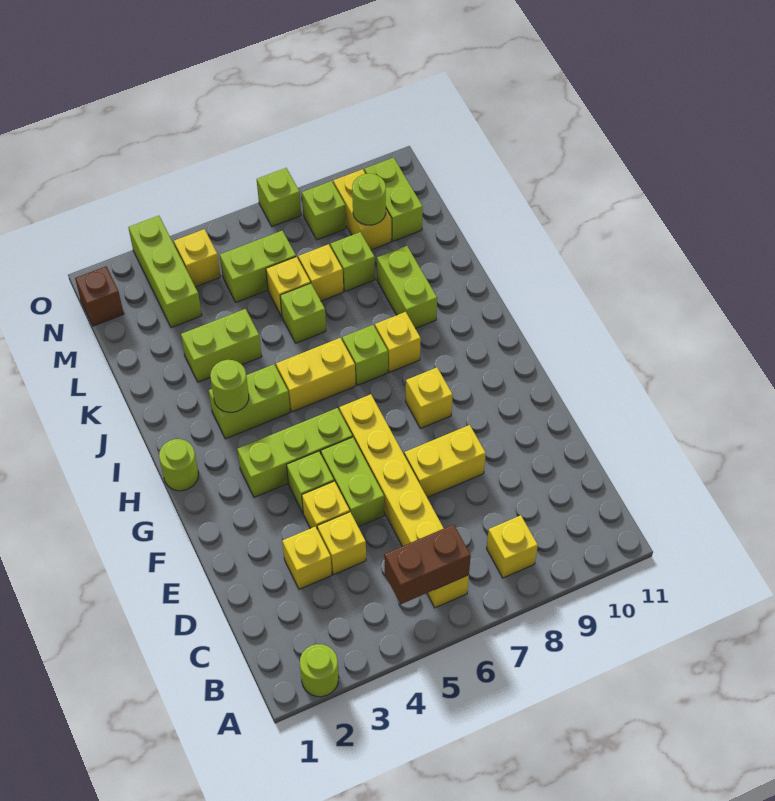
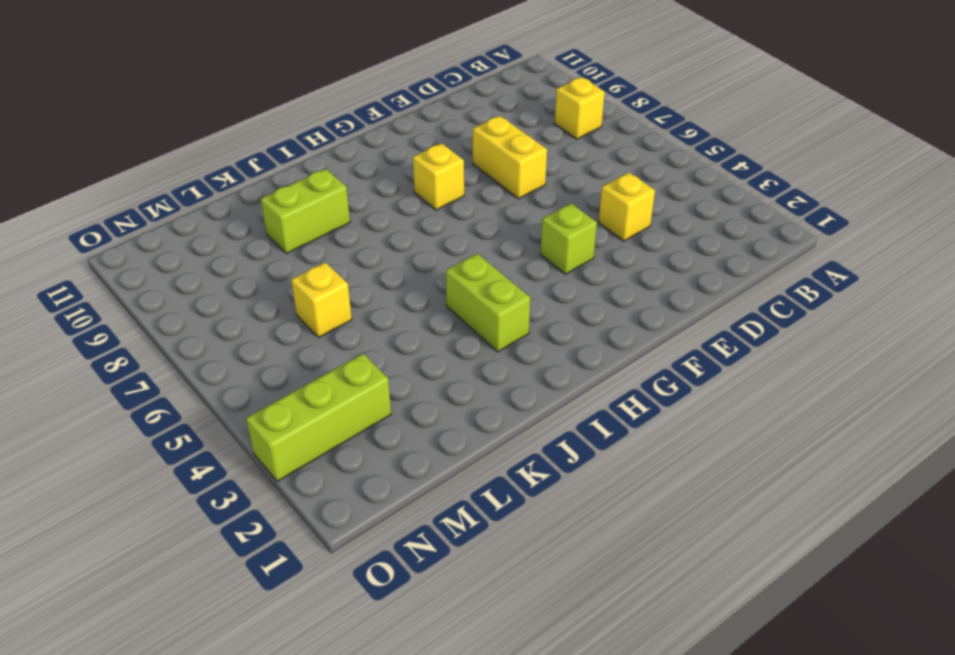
none -> lime round brick A2 level 1
none -> yellow brick B6:G6 level 1
none -> yellow brick D3 level 1
none -> yellow brick E4 level 1

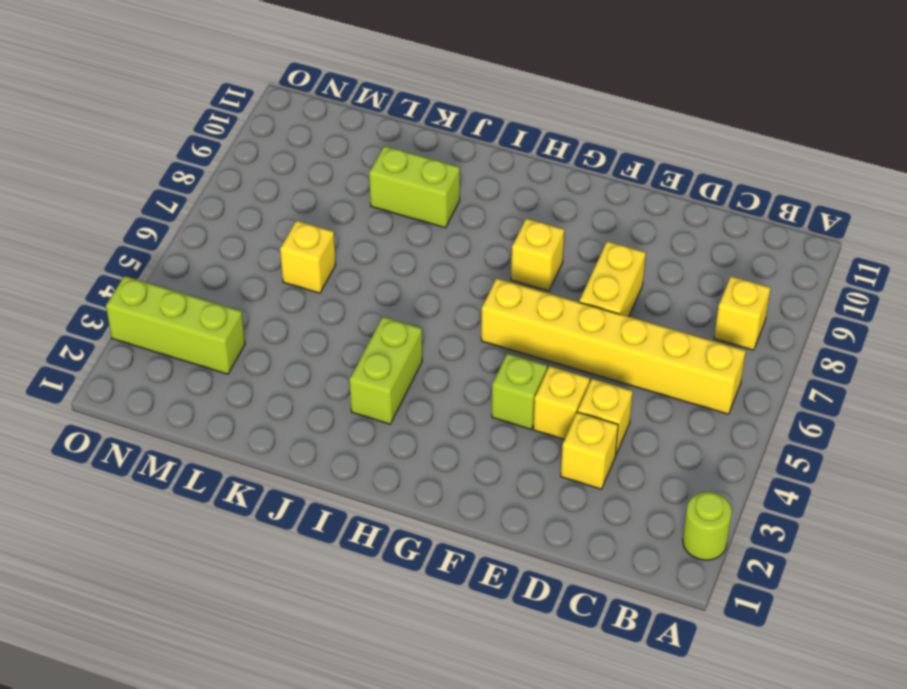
none -> lime brick E5:F5 level 1
none -> lime brick G3:G5 level 1
none -> lime round brick H1 level 1
none -> yellow brick I5:I6 level 1

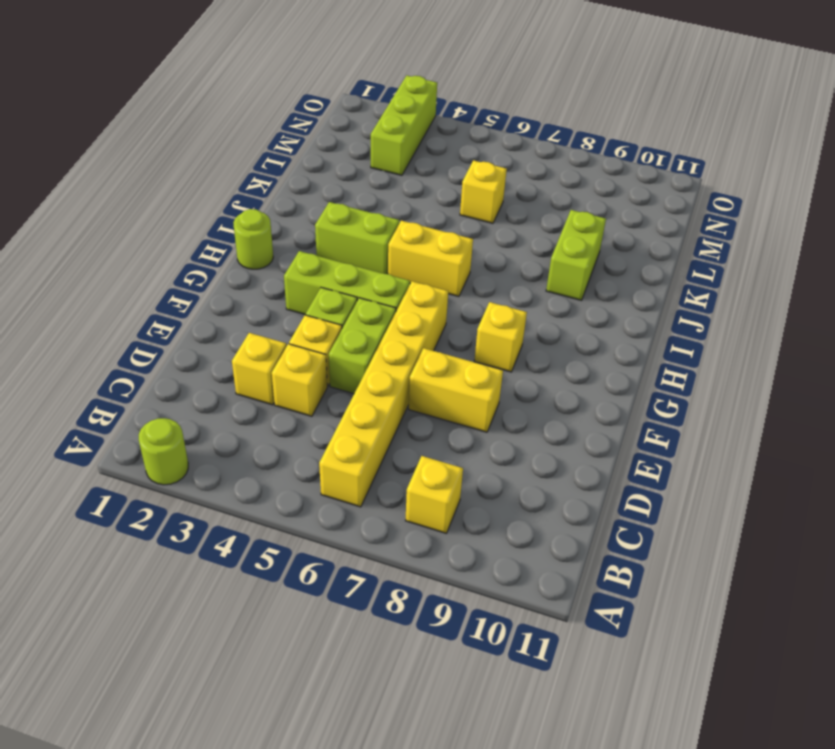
none -> lime brick I7 level 1
none -> yellow brick I8 level 1
none -> lime brick K3:K4 level 1
none -> lime brick K6 level 1

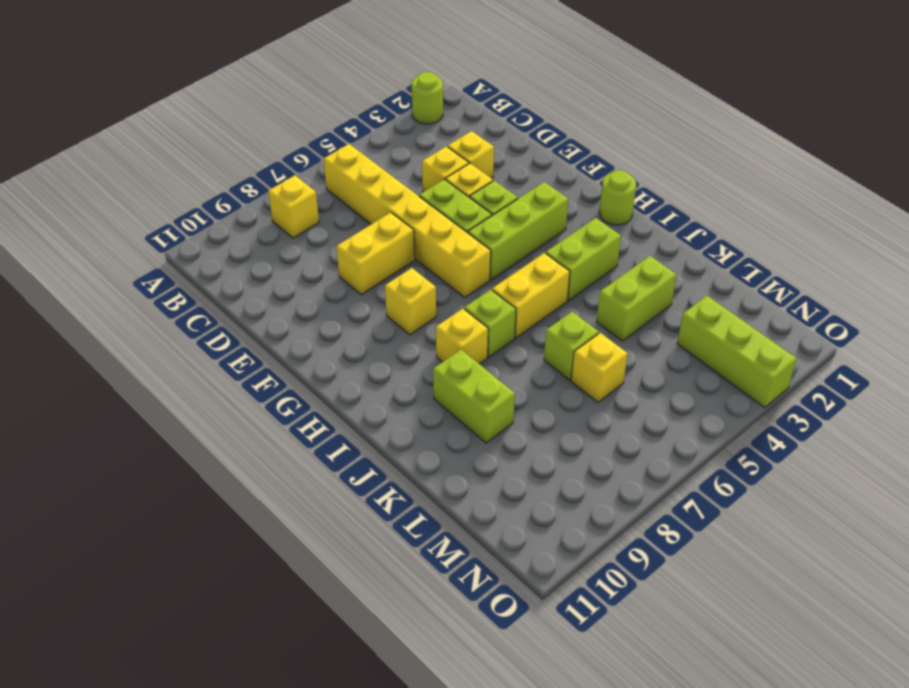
none -> yellow brick L7 level 1
none -> lime brick L8 level 1
none -> lime brick M5:M6 level 1
none -> yellow brick M9:N9 level 1

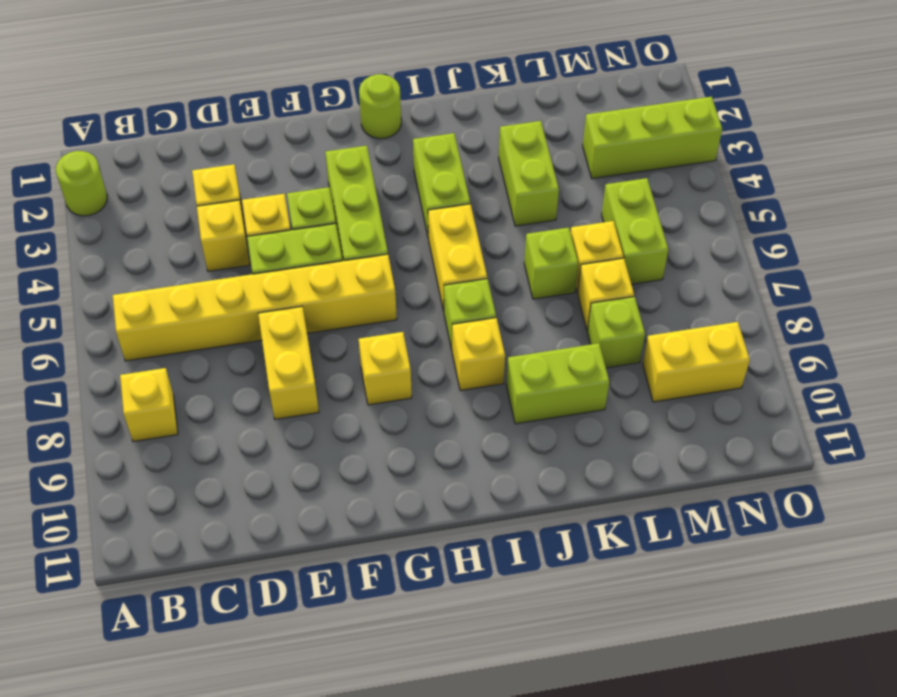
none -> lime brick M10:N10 level 1
none -> brown brick N1 level 1
none -> yellow brick N4 level 1
none -> lime brick N8 level 1

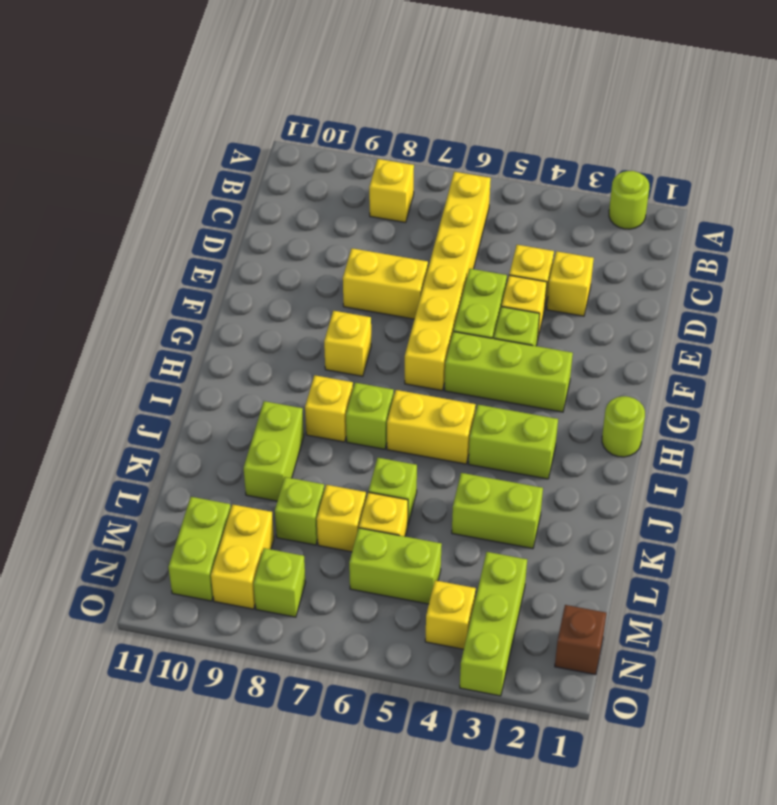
none -> lime brick O7 level 1
none -> brown brick B5:B6 level 2
none -> lime round brick I3 level 2
none -> lime round brick M9 level 2

